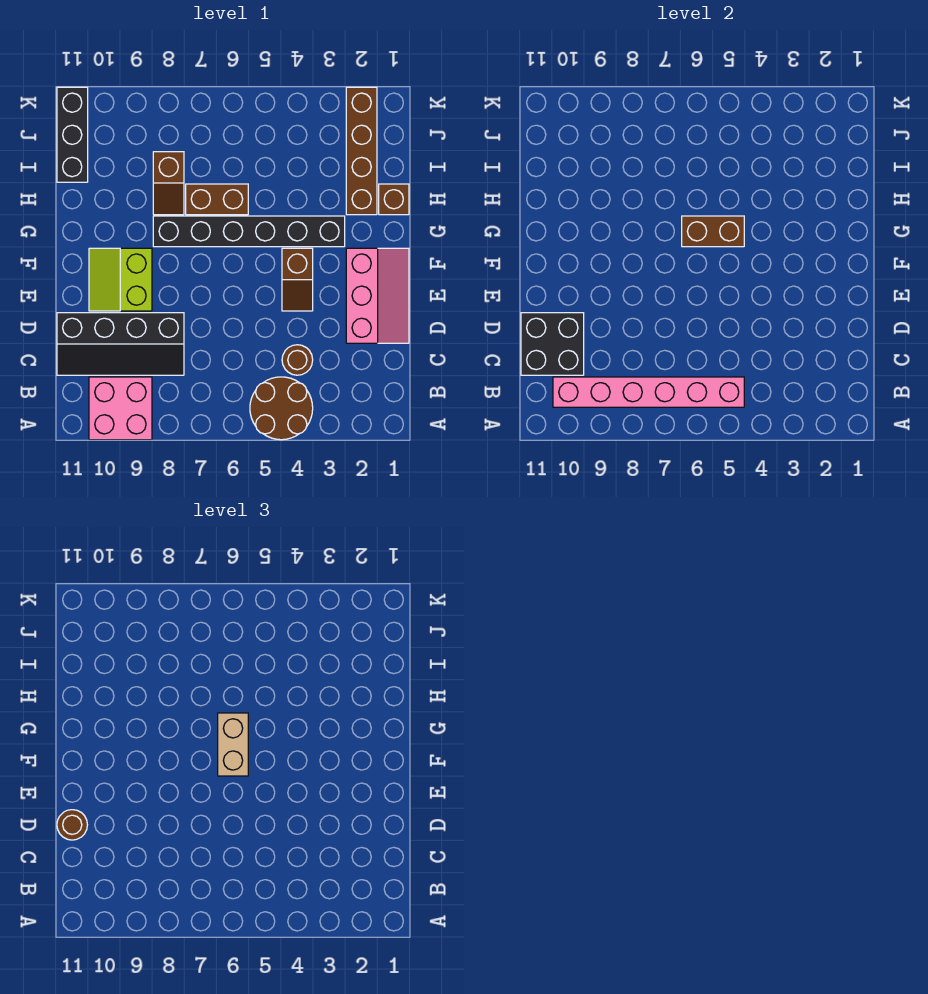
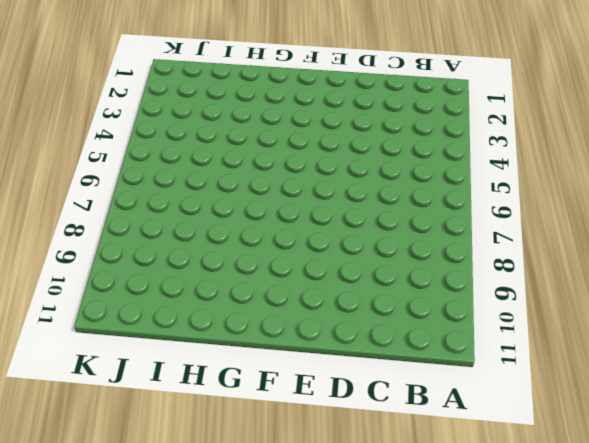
none -> brown round brick A4:B5 level 1
none -> pink brick A9:B10 level 1
none -> brown round brick C4 level 1

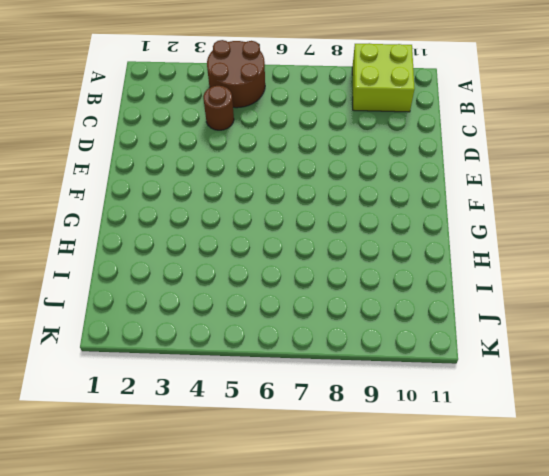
lime brick A9:B10 level 1 -> pink brick A9:B10 level 1
none -> black slope C8:D11 level 1 top D
none -> pink slope D1:F2 level 1 top 2
none -> brown slope E4:F4 level 1 top F

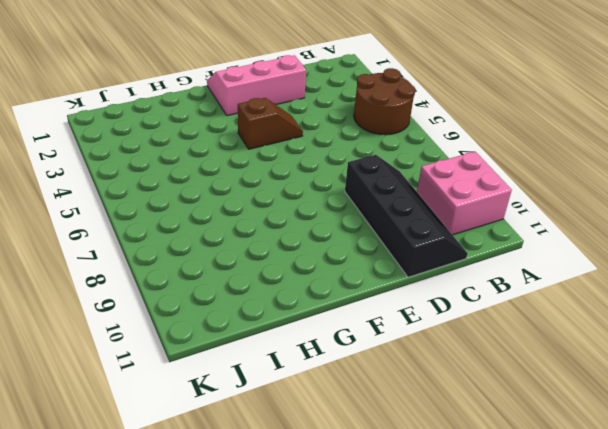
none -> brown round brick C4 level 1
none -> lime slope E9:F10 level 1 top 9
none -> black brick G3:G8 level 1

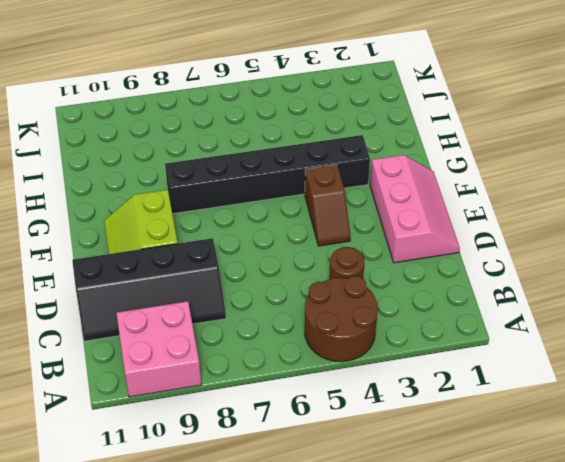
none -> brown brick H1 level 1
none -> brown brick H2:K2 level 1
none -> brown brick H6:H7 level 1

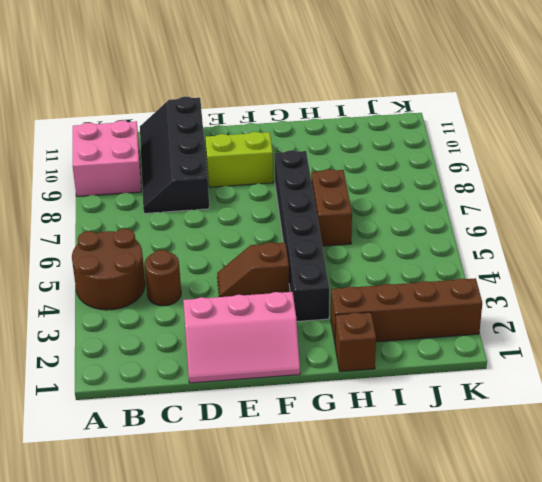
none -> brown slope H8:I8 level 1 top I
none -> black brick I11:K11 level 1
none -> pink brick B5:B10 level 2

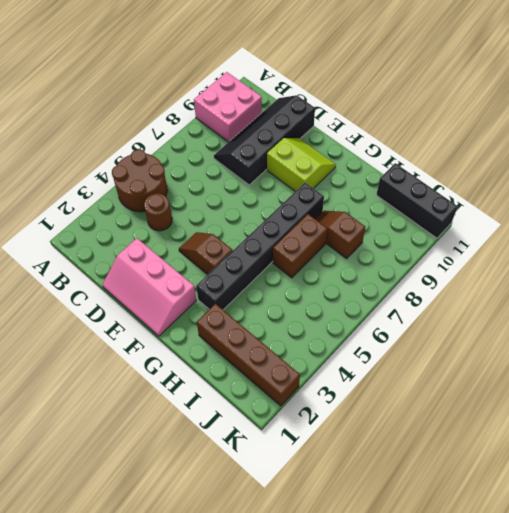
none -> brown brick H1 level 1
none -> pink brick B5:B10 level 2
none -> black brick C10:D11 level 2

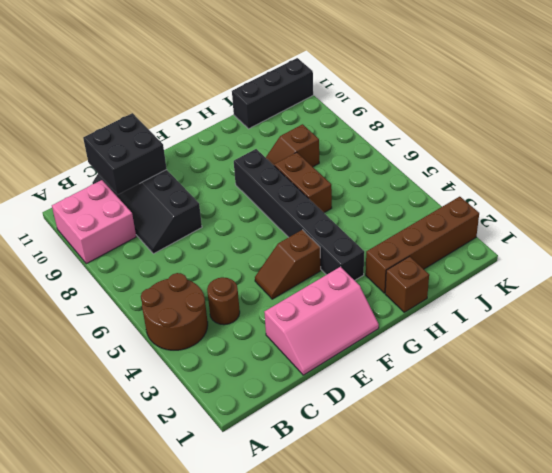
none -> lime slope E9:F10 level 1 top 9
none -> pink brick B5:B10 level 2
none -> brown brick G5:G6 level 2

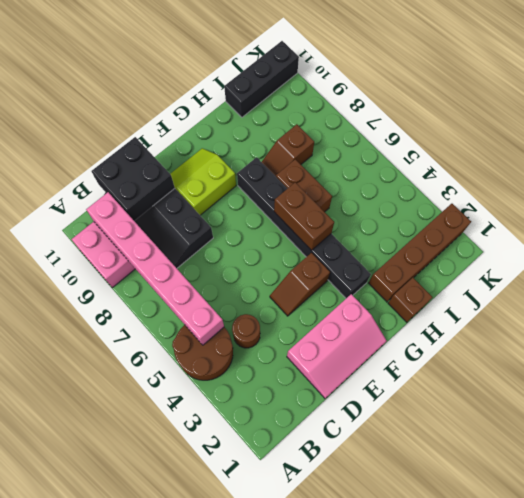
none -> brown round brick D11 level 3
none -> tan brick F6:G6 level 3

